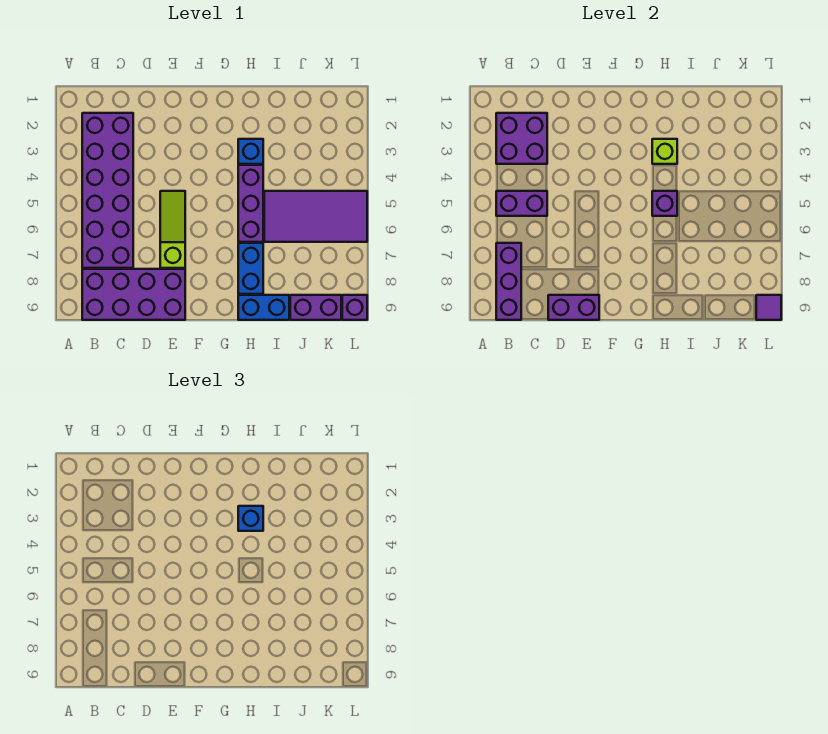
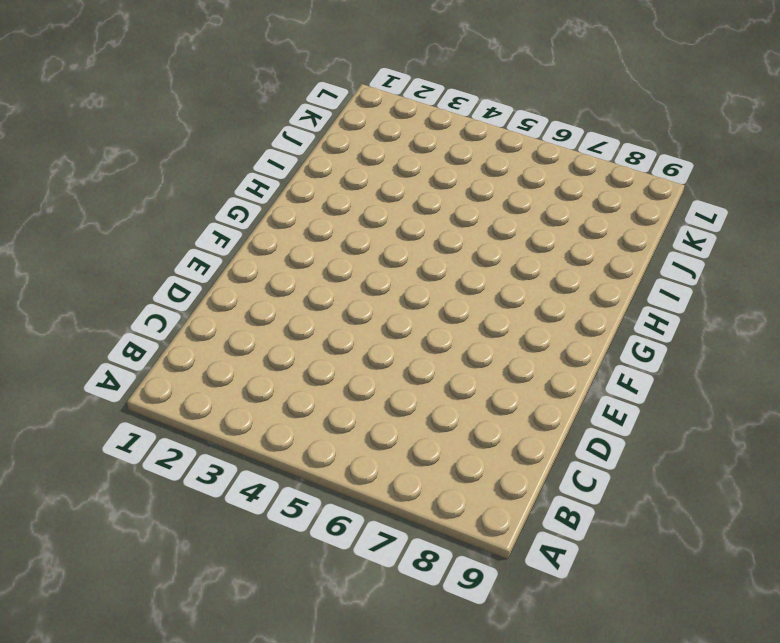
none -> purple brick B2:C7 level 1
none -> purple brick B8:E9 level 1
none -> lime slope E5:E7 level 1 top 7

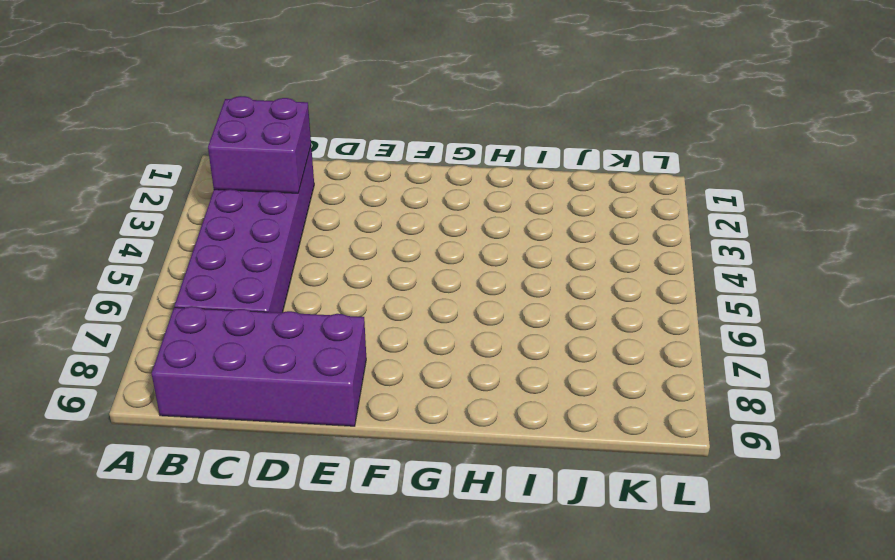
none -> lime slope E5:E7 level 1 top 7
none -> blue brick H3 level 1
none -> purple brick H4:H6 level 1

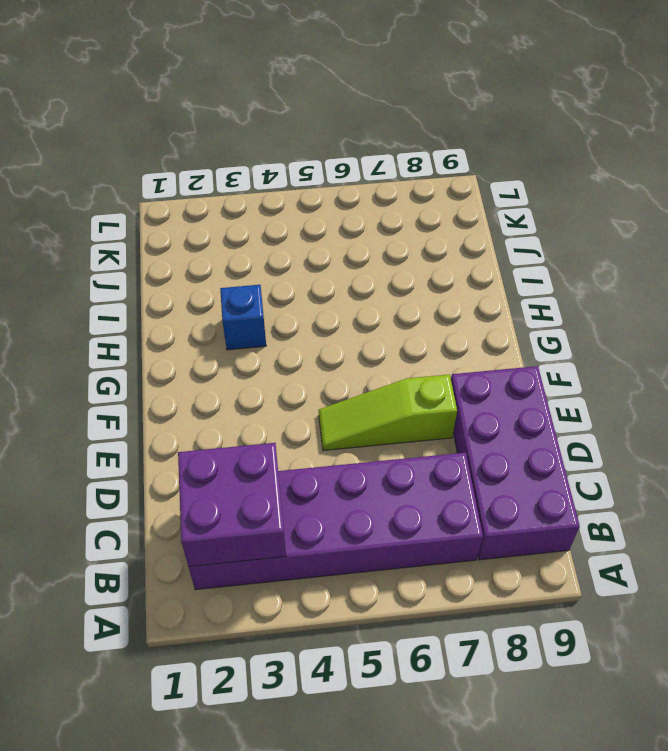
none -> purple brick H4:H6 level 1
none -> blue brick H7:H8 level 1
none -> blue brick H9:I9 level 1

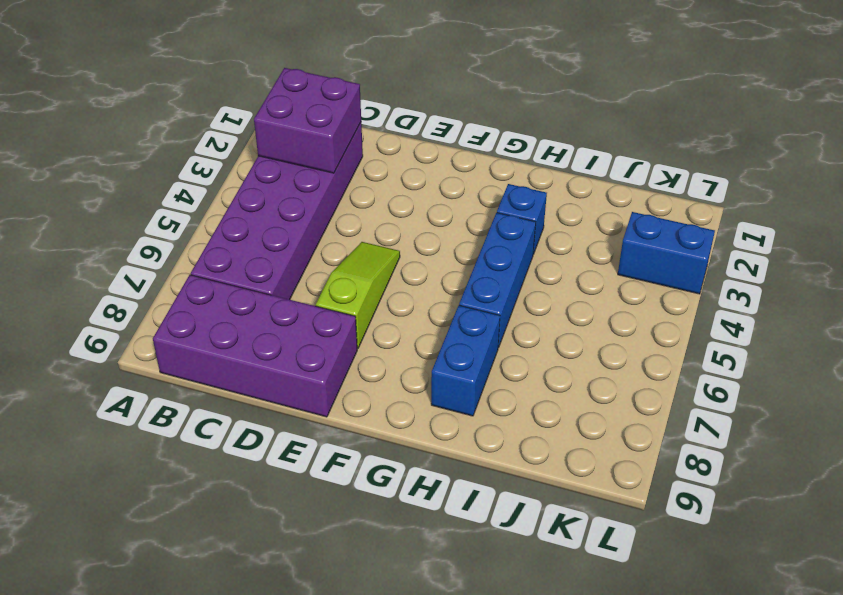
blue brick H4:H6 level 1 -> purple brick H4:H6 level 1
blue brick K3:L3 level 1 -> blue brick H9:I9 level 1
none -> purple tile I5:L6 level 1
none -> purple brick J9:K9 level 1
none -> purple brick L9 level 1

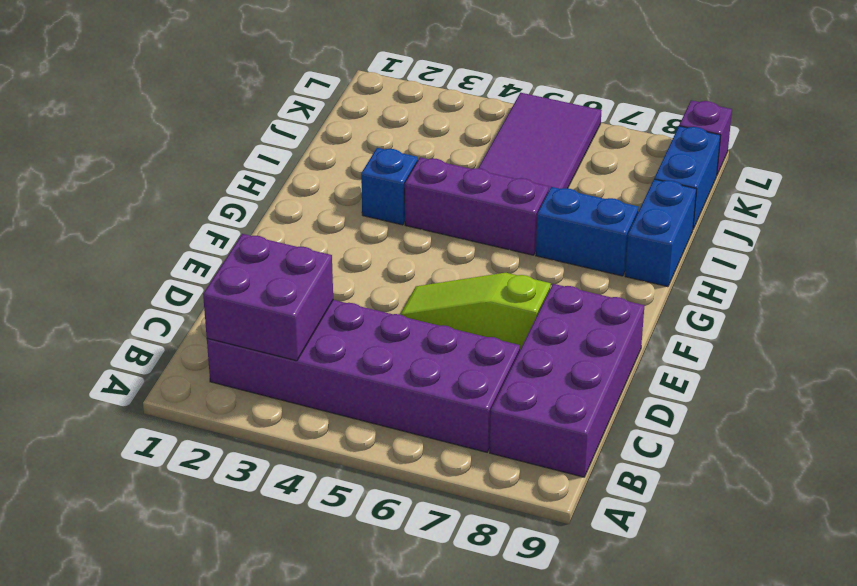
blue brick J9:K9 level 1 -> purple brick J9:K9 level 1
none -> purple brick B5:C5 level 2
none -> purple brick B7:B9 level 2
none -> purple brick D9:E9 level 2

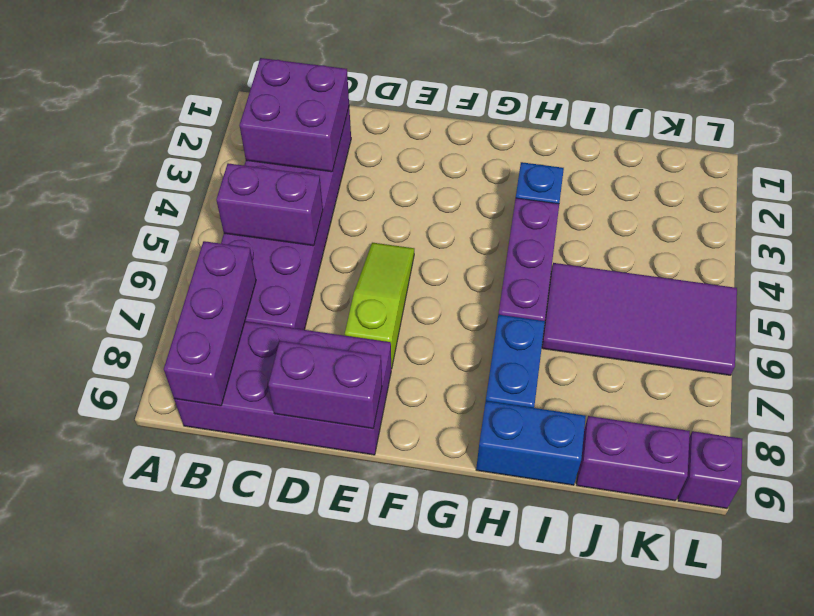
none -> lime brick H3 level 2
none -> purple brick H5 level 2
none -> purple tile L9 level 2

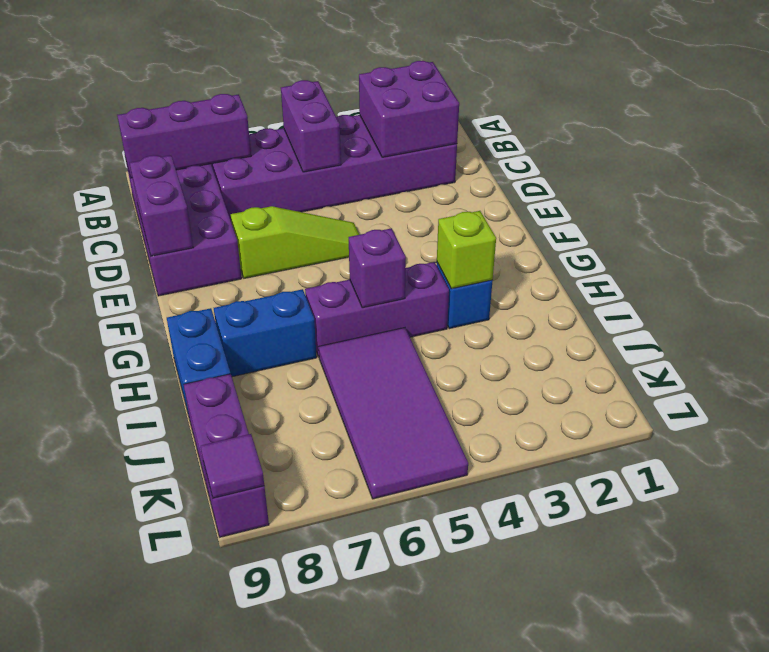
none -> blue brick H3 level 3

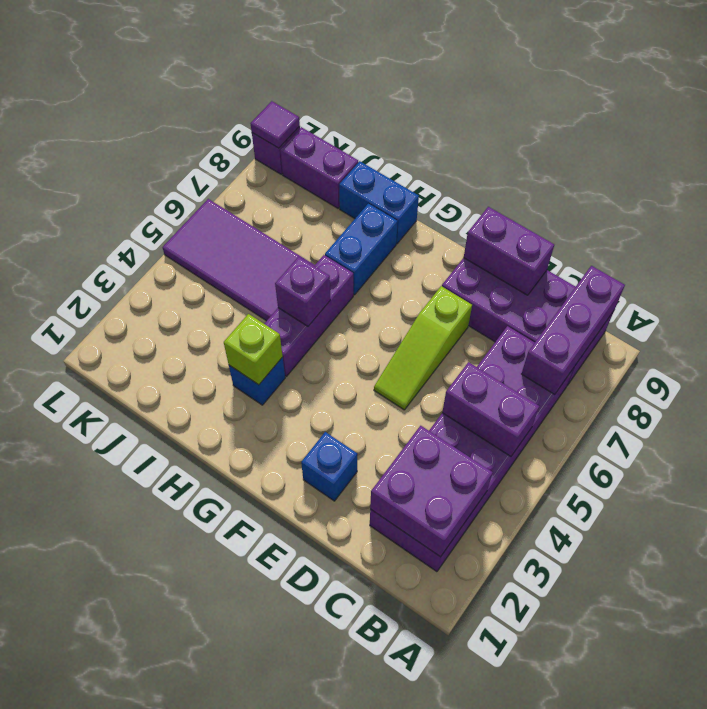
blue brick E2 level 1 -> blue brick H3 level 3

